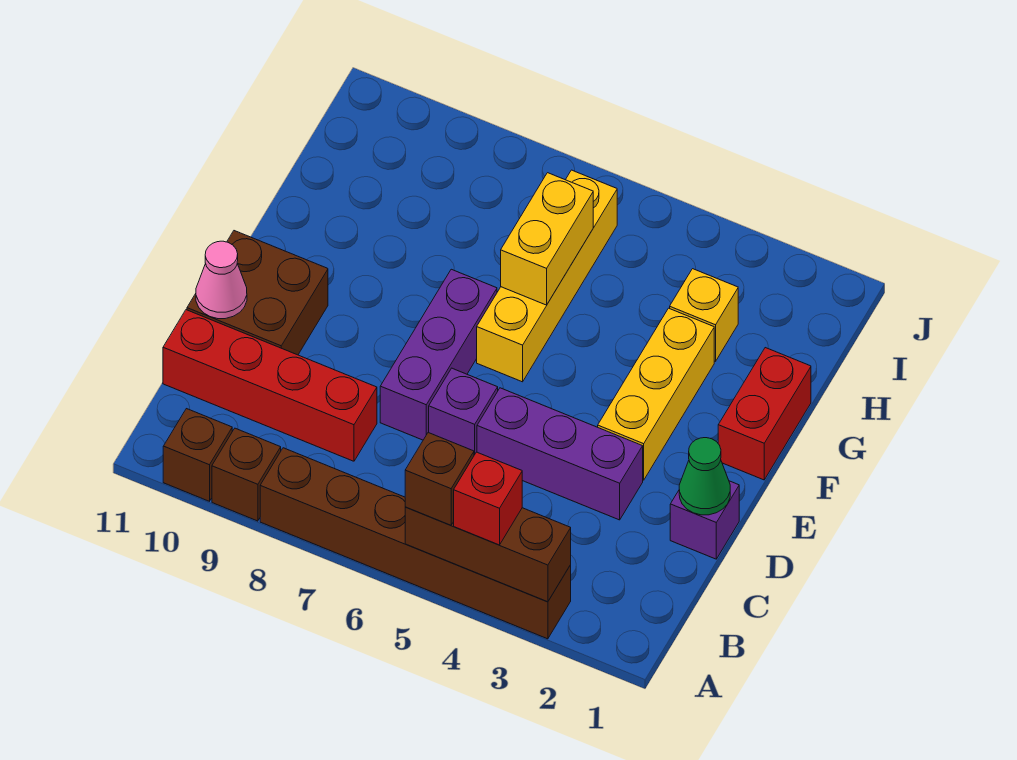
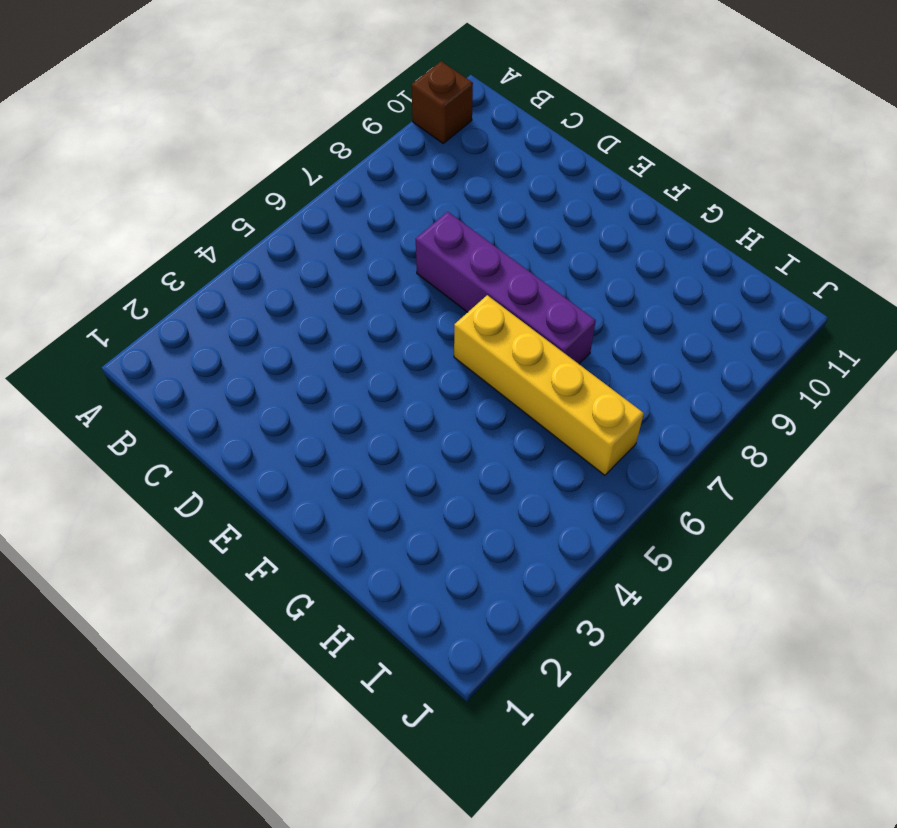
purple brick D7:G7 level 1 -> purple brick D7:F7 level 1
none -> brown brick A3:A8 level 1
none -> brown brick A9 level 1
none -> red brick C8:C11 level 1

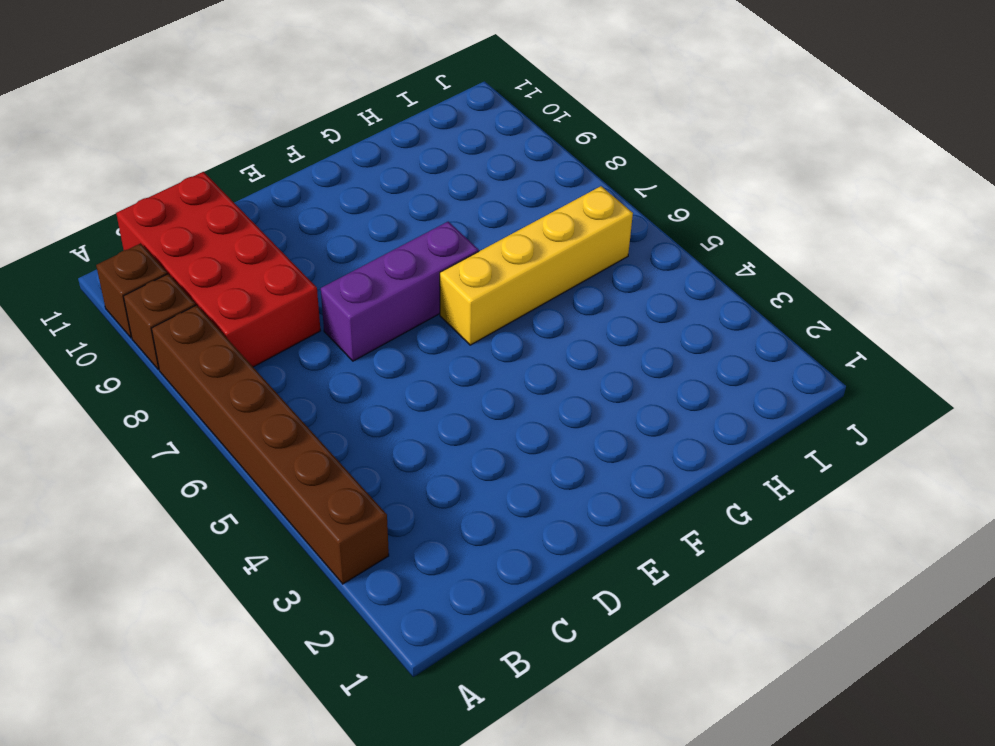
red brick B8:C11 level 1 -> red brick C8:C11 level 1
none -> purple brick D1 level 1
none -> purple brick D3:D5 level 1
none -> purple brick D6 level 1

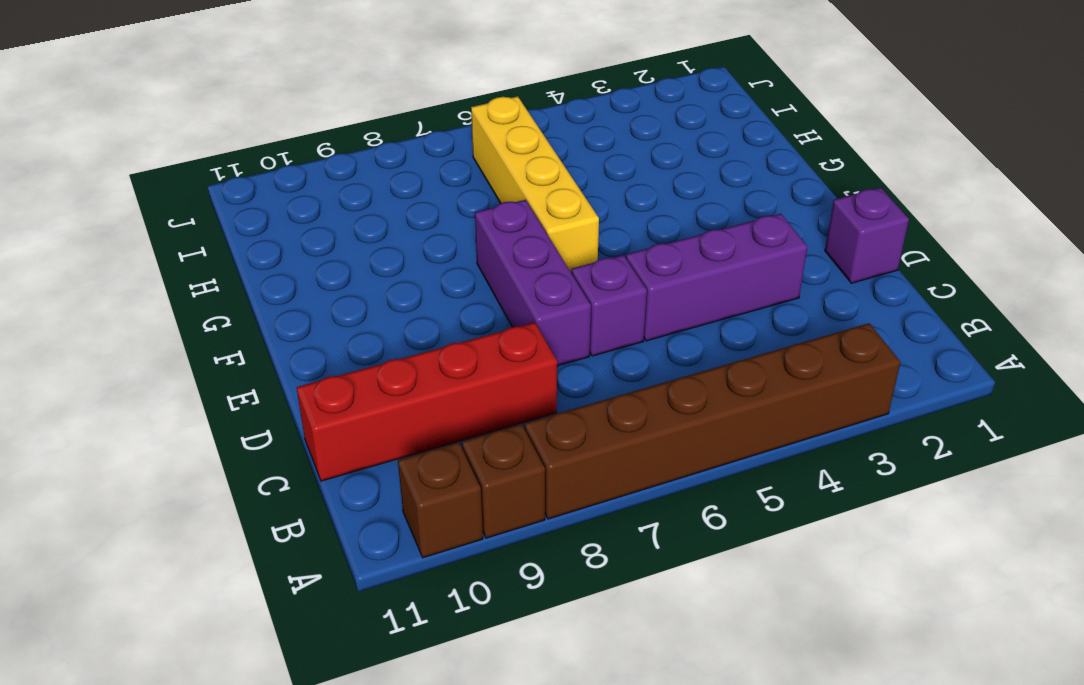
none -> brown brick D10:E11 level 1
none -> yellow brick E3:G3 level 1
none -> red brick F1:G1 level 1

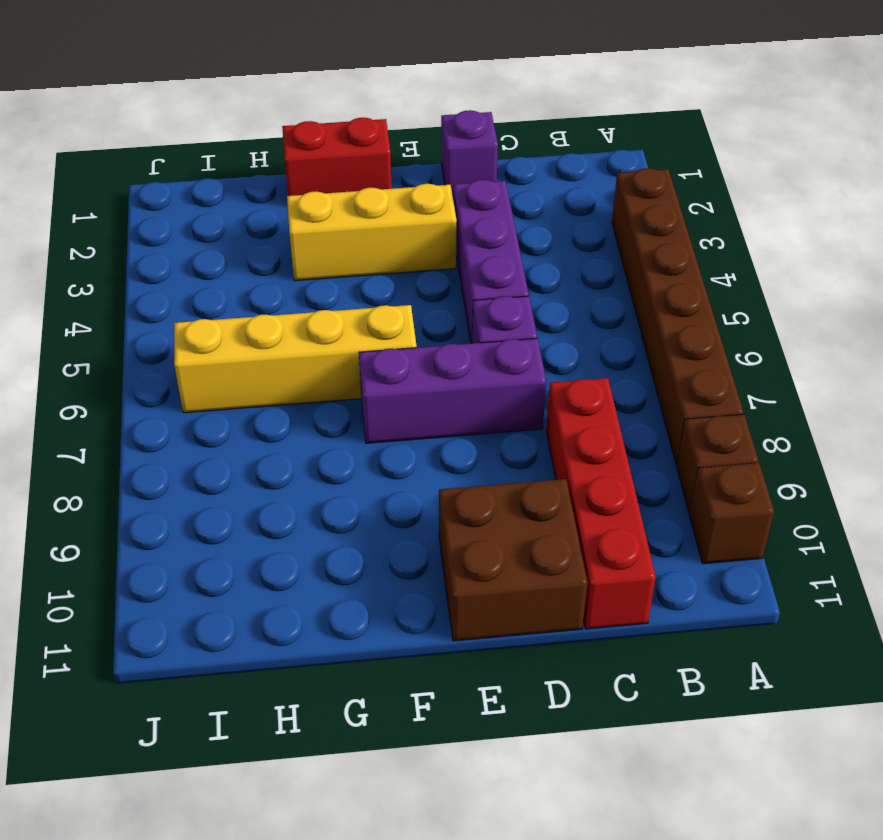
none -> yellow brick H3 level 1
none -> brown brick A3:A5 level 2
none -> green cone D1 level 2

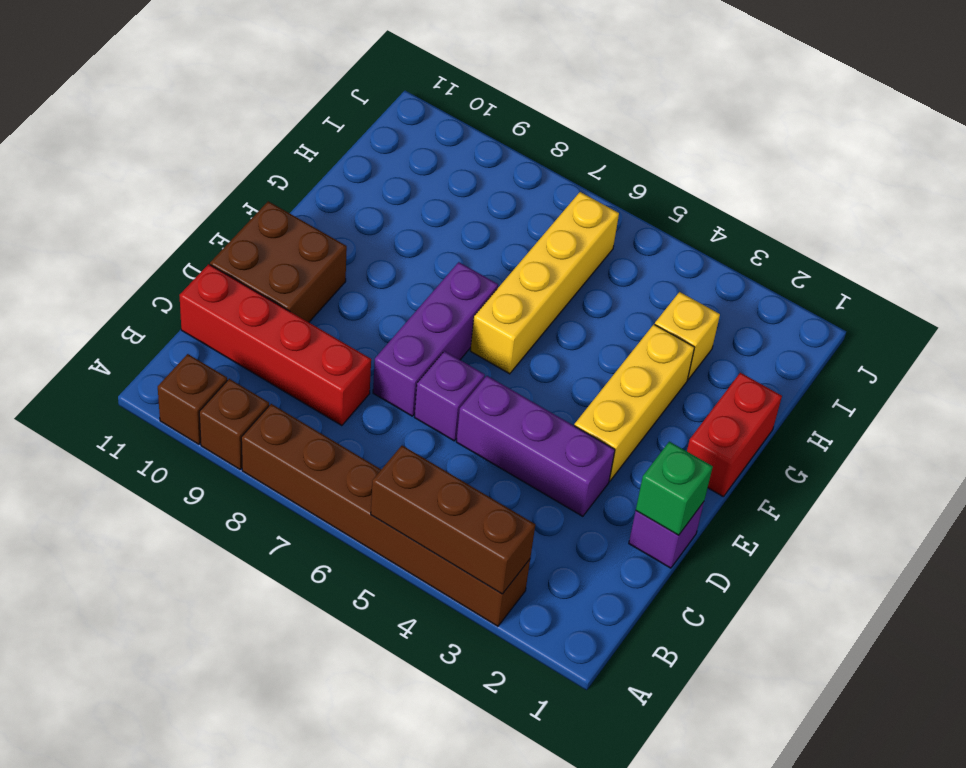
green brick D1 level 2 -> green cone D1 level 2
none -> pink cone D11 level 2
none -> yellow brick G6:H6 level 2
none -> red brick A4 level 3

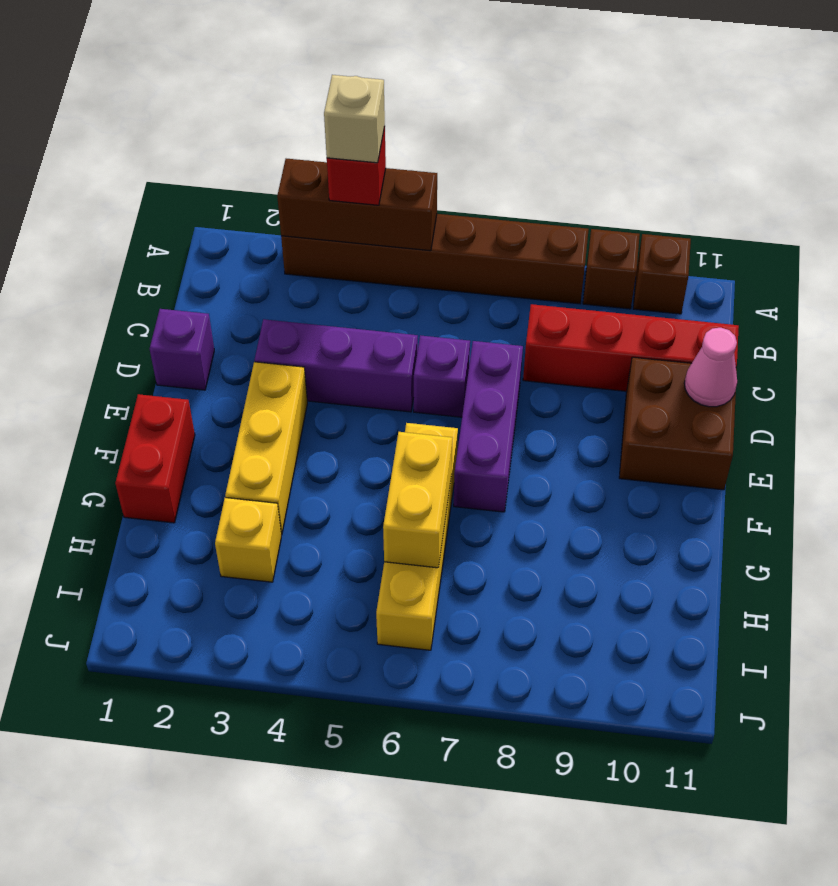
tan brick A4 level 4 -> none
none -> green cone D1 level 2
none -> brown brick A5 level 3

